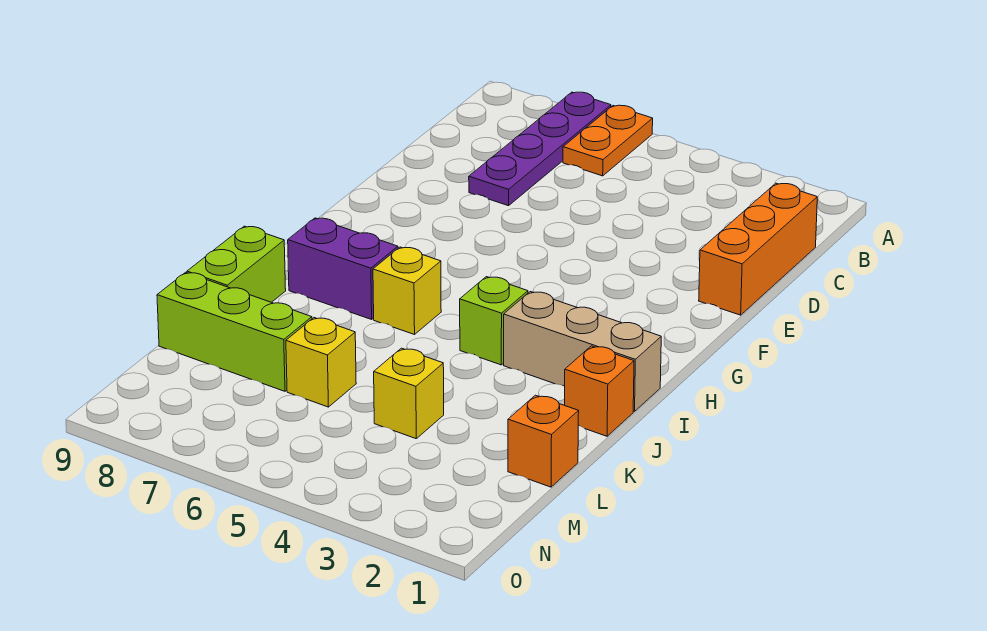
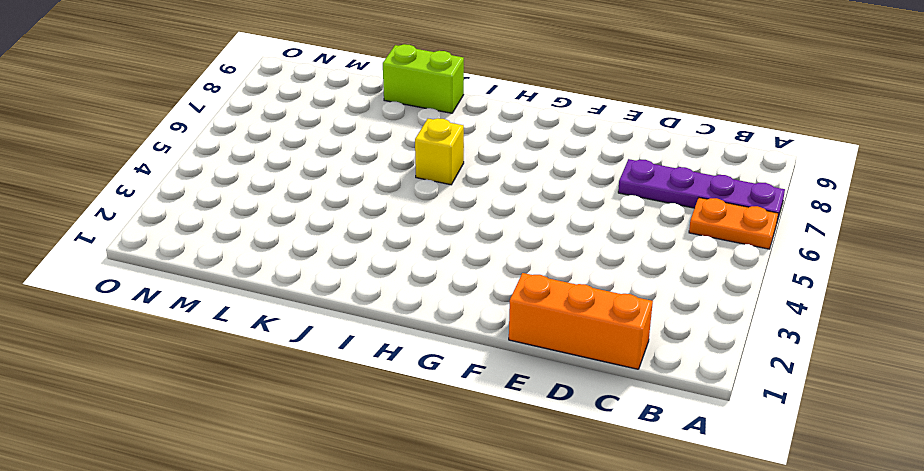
none -> tan brick I1:I3 level 1
none -> lime brick I4 level 1
none -> purple brick I7:I8 level 1

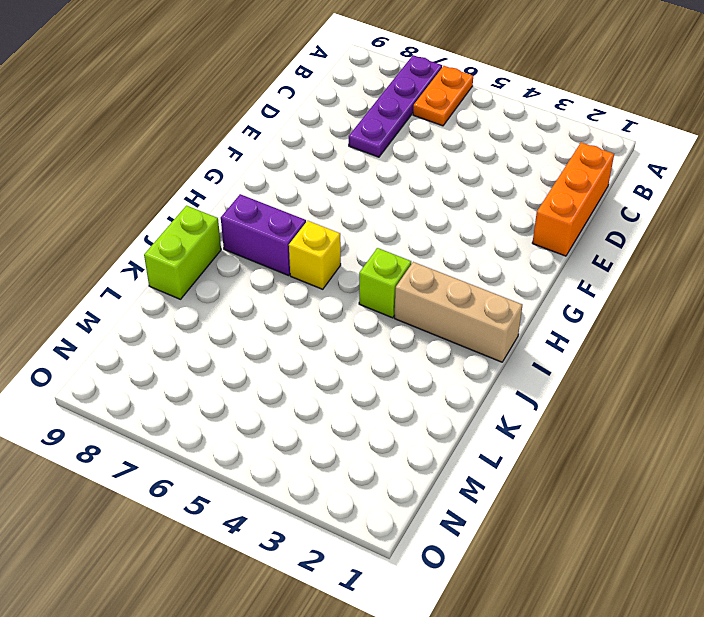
none -> orange brick J1 level 1
none -> orange brick L1 level 1
none -> yellow brick L4 level 1

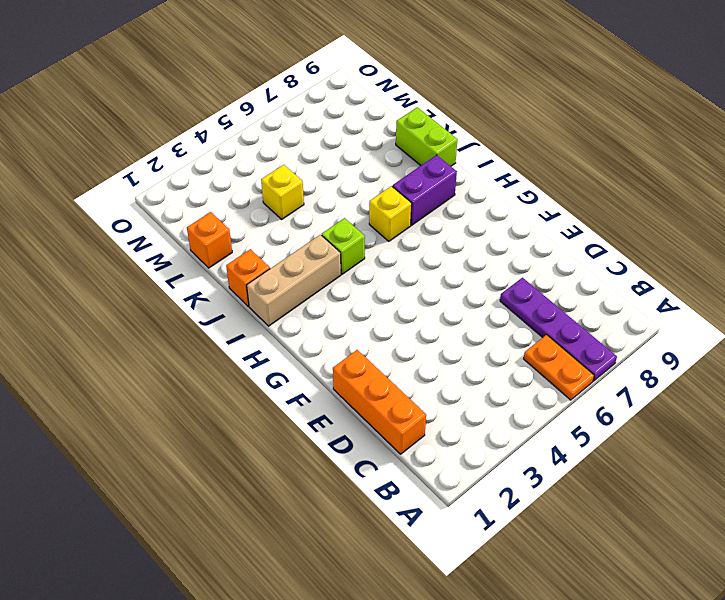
none -> yellow brick L6 level 1
none -> lime brick L7:L9 level 1

